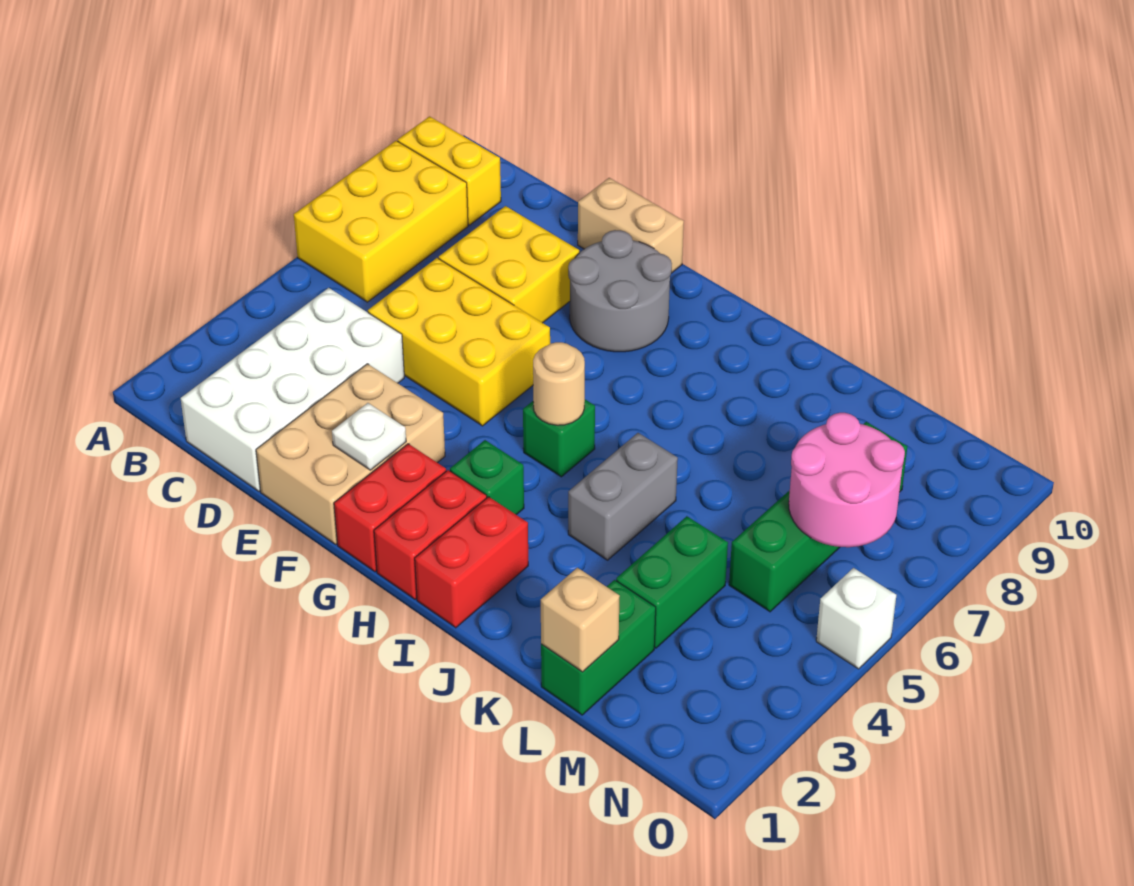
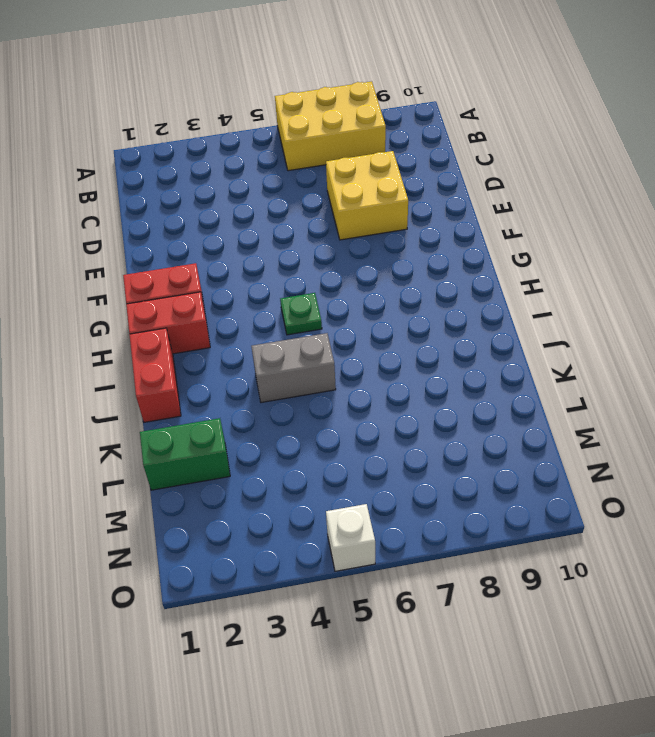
green plate H5 level 1 -> green brick H5 level 1
red brick I1:J1 level 1 -> red brick I1:I2 level 1
none -> yellow brick A9:B9 level 1
none -> white brick C1:D4 level 1
none -> yellow brick D5:F6 level 1

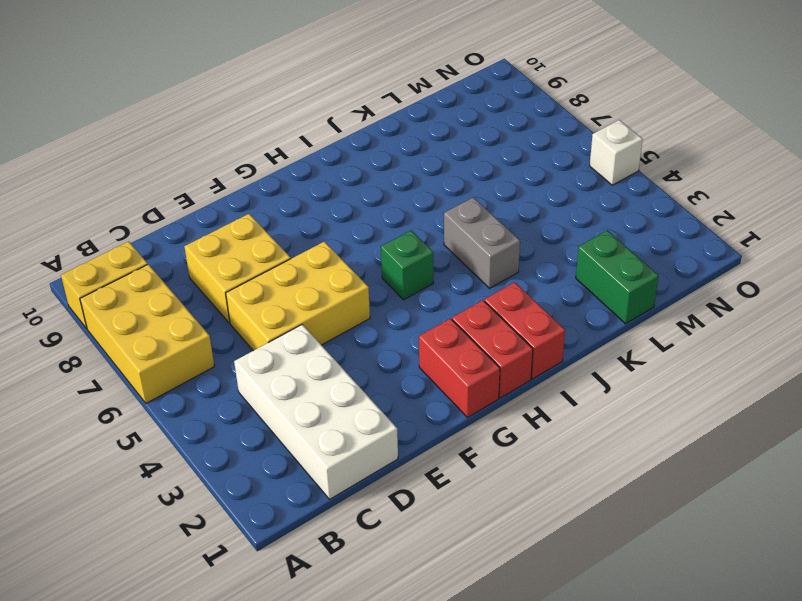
none -> tan brick E1:F3 level 1
none -> tan brick E10:F10 level 1
none -> grey round brick F8:G9 level 1

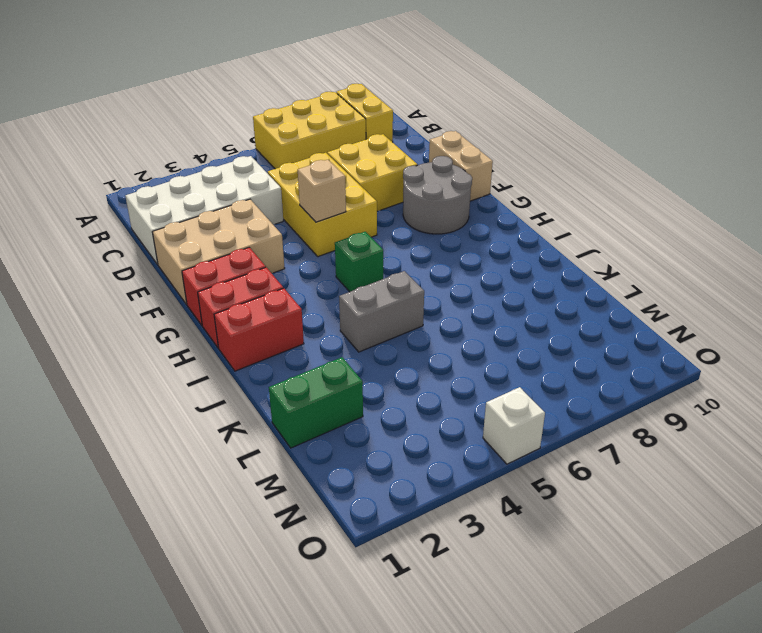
tan brick F5 level 2 -> tan brick L1 level 2
none -> green brick H3 level 1
none -> green brick L3:L4 level 1
none -> green brick M5:M8 level 1

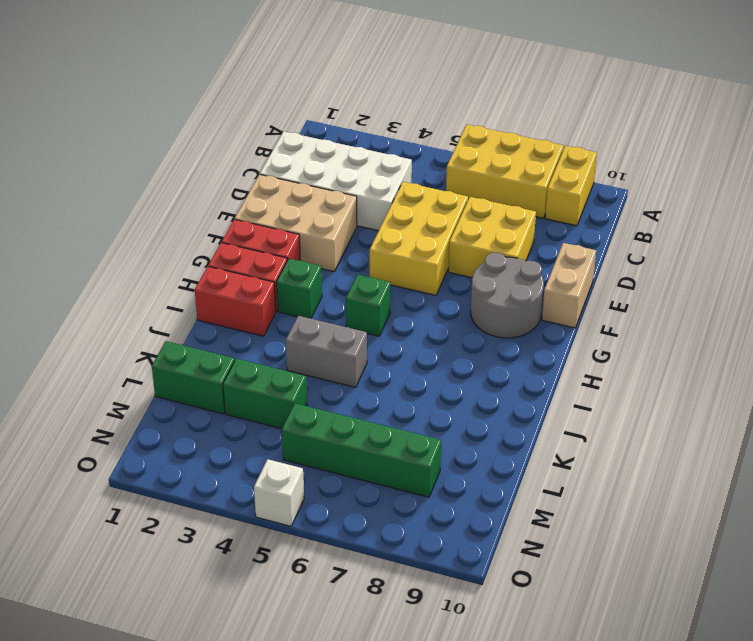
none -> white plate F2 level 2
none -> tan round brick H5 level 2
none -> tan brick L1 level 2

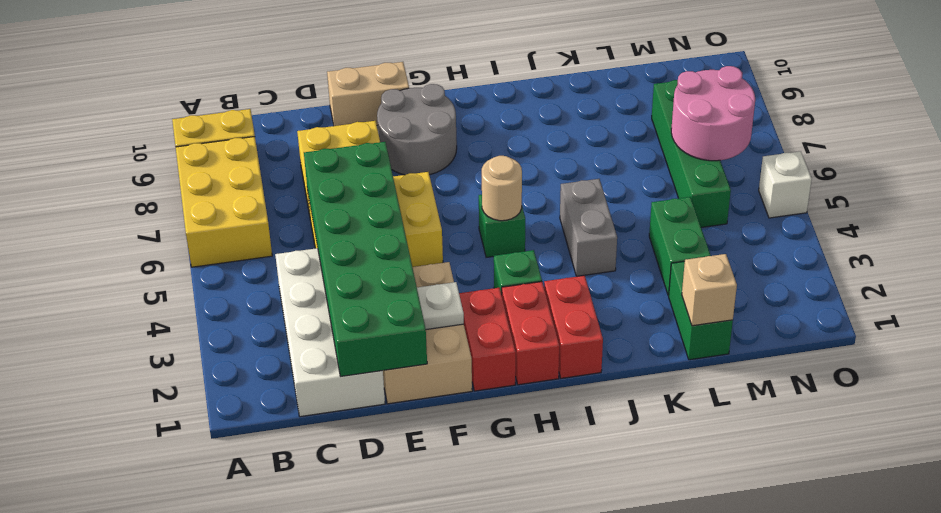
green brick D1:E6 level 2 -> none

